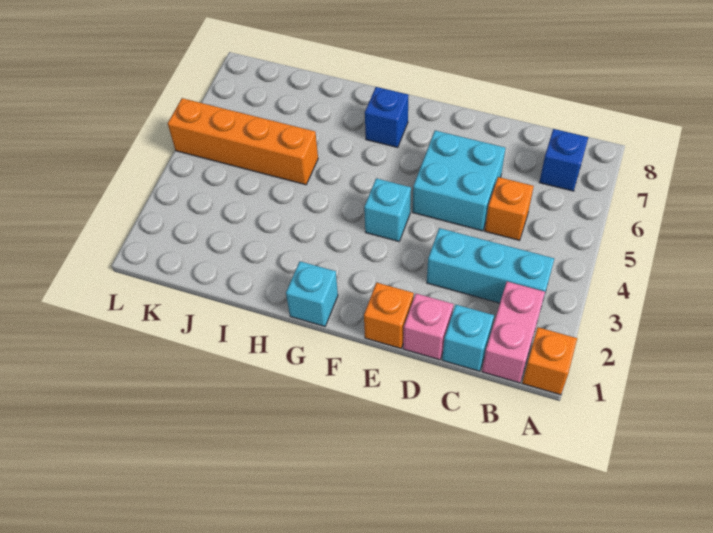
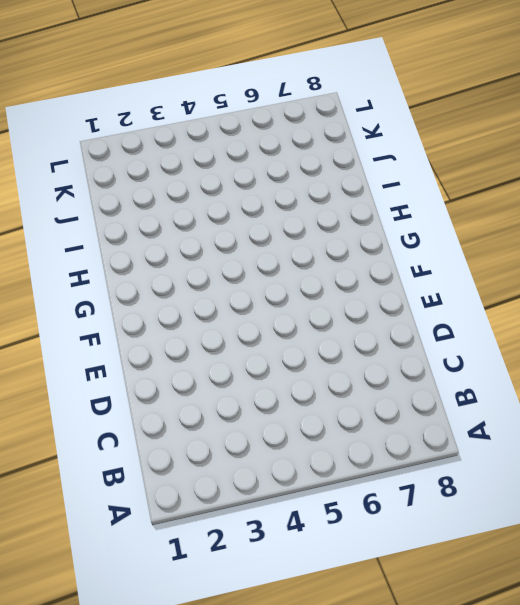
none -> orange brick A1 level 1
none -> pink brick B1:B2 level 1
none -> cyan brick B3:D3 level 1

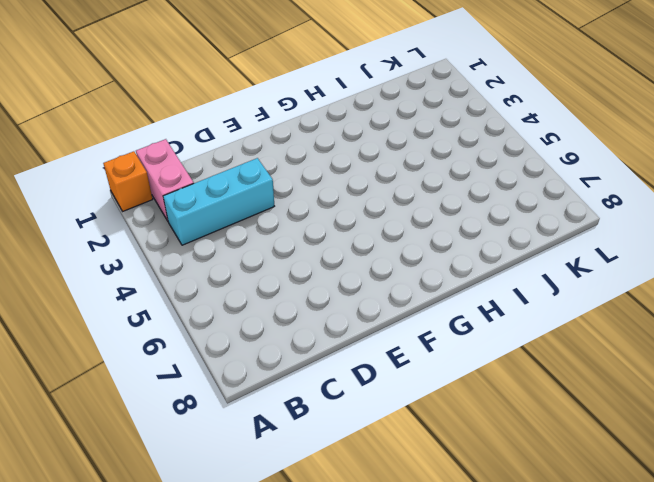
none -> blue brick B7 level 1
none -> cyan brick C1 level 1
none -> orange brick C5 level 1

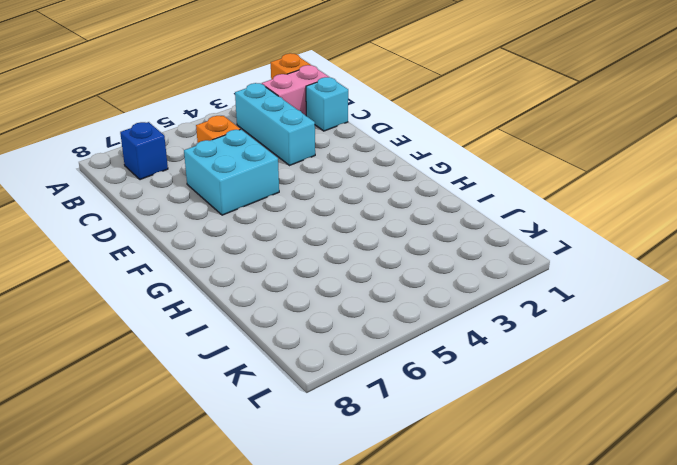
none -> pink brick D1 level 1
none -> orange brick E1 level 1
none -> cyan brick F4 level 1

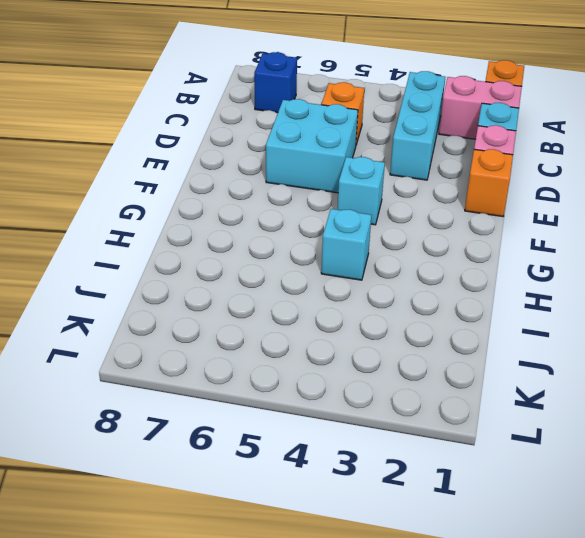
cyan brick H4 level 1 -> cyan brick G1 level 1
none -> blue brick G7 level 1
none -> orange brick I5:L5 level 1

